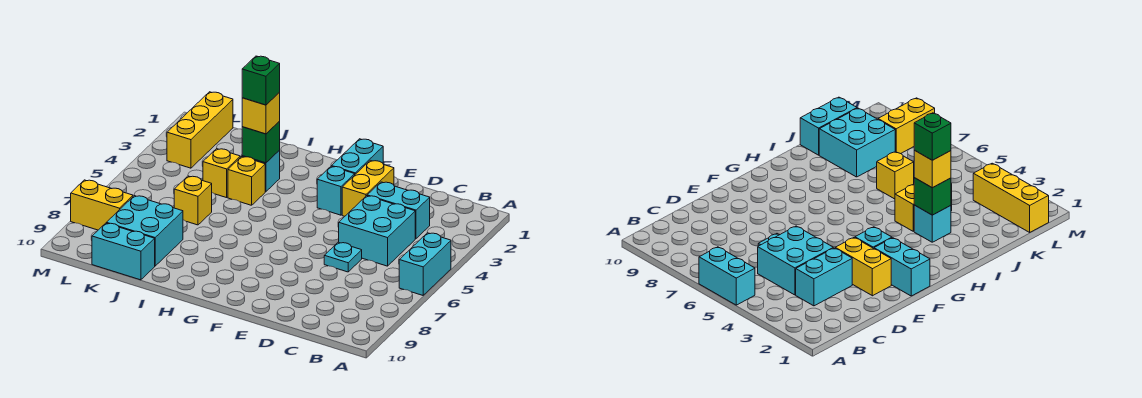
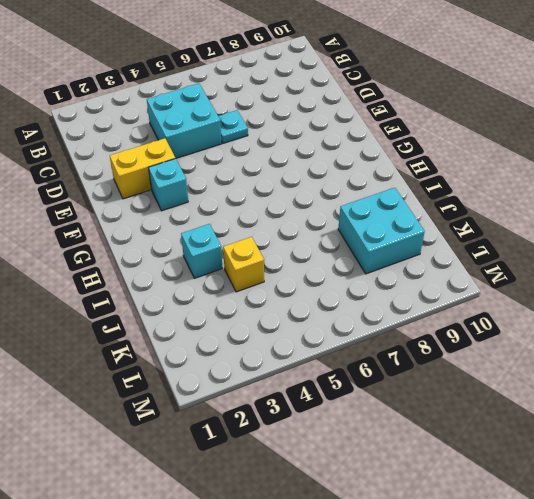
none -> cyan brick A5:A6 level 1
none -> cyan brick C3:D3 level 1
none -> cyan brick F1:F2 level 1

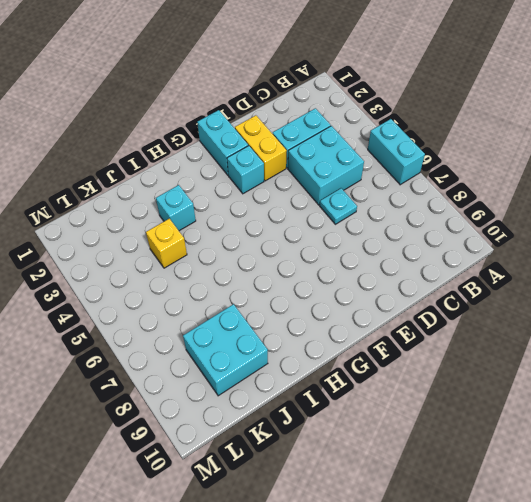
none -> yellow brick I4 level 1
none -> yellow brick J6 level 1
none -> cyan brick J10:K10 level 1

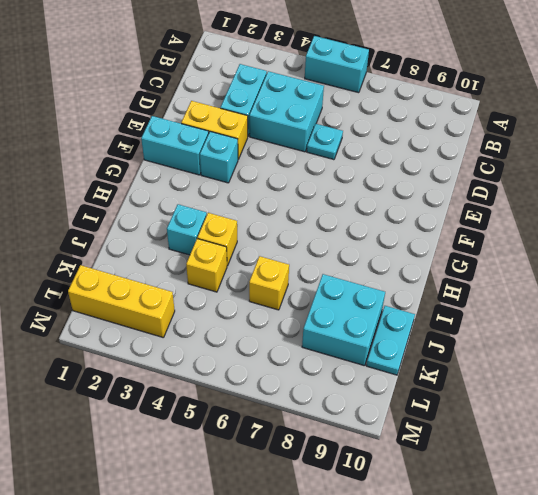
cyan plate J10:K10 level 1 -> cyan brick J10:K10 level 1
none -> yellow brick L8:M8 level 1
none -> green brick I3 level 2
none -> yellow brick I3 level 3

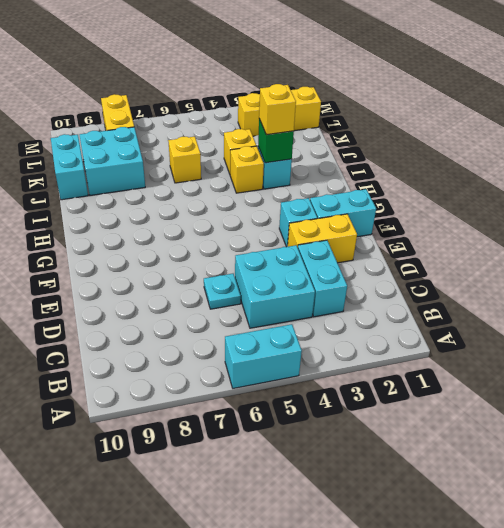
none -> green brick I3 level 4

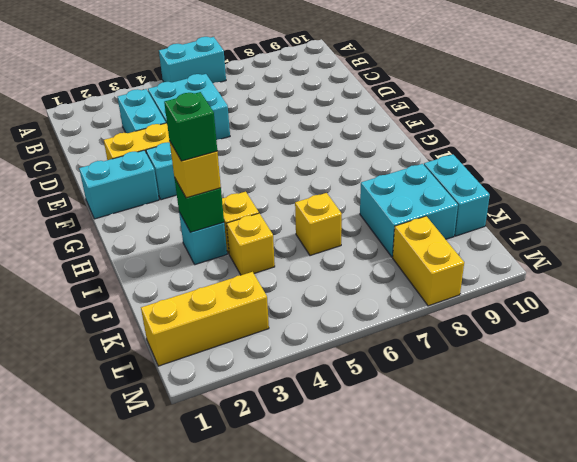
none -> cyan plate D6 level 1

